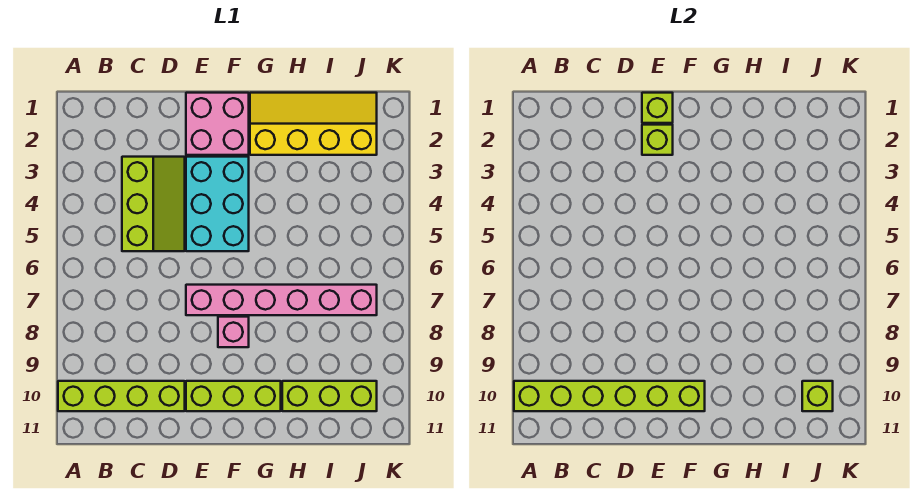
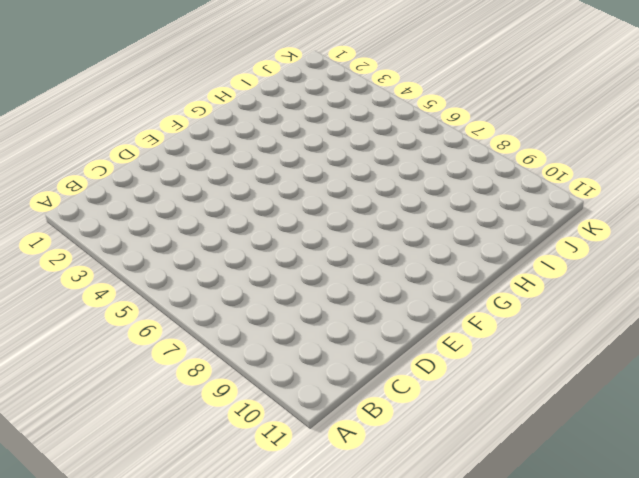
none -> lime brick A10:D10 level 1
none -> lime slope C3:D5 level 1 top C
none -> pink brick E1:F2 level 1

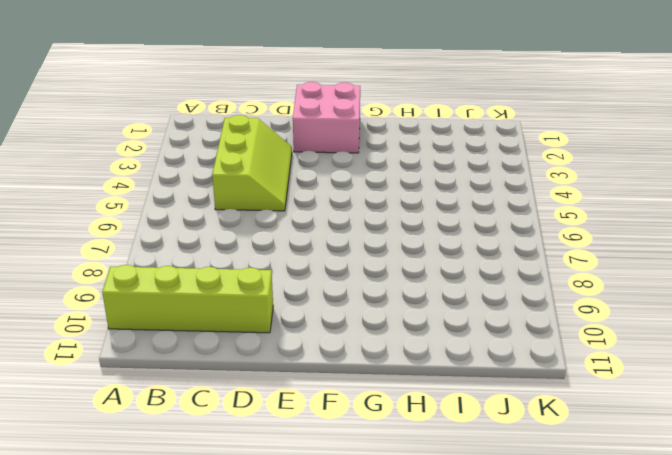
none -> cyan brick E3:F5 level 1
none -> pink brick E7:J7 level 1
none -> lime brick E10:G10 level 1

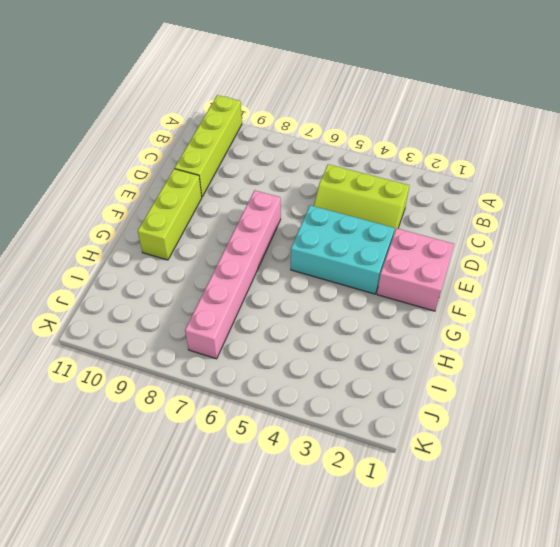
none -> pink brick F8 level 1
none -> yellow slope G1:J2 level 1 top 2
none -> lime brick H10:J10 level 1

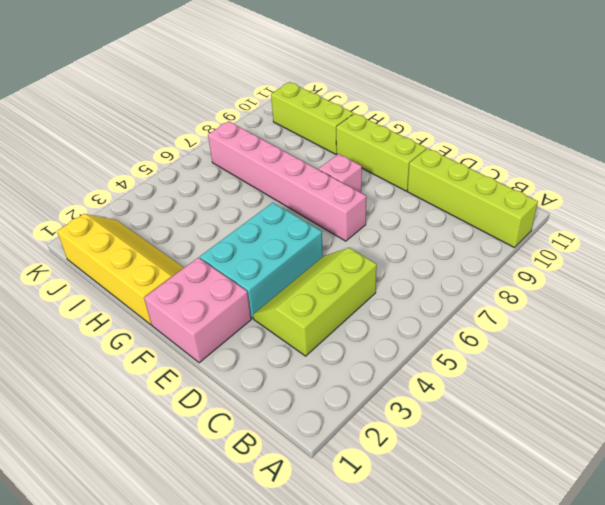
yellow slope G1:J2 level 1 top 1 -> yellow slope G1:J2 level 1 top 2
none -> lime brick A10:F10 level 2
none -> lime brick E1 level 2
none -> lime brick E2 level 2

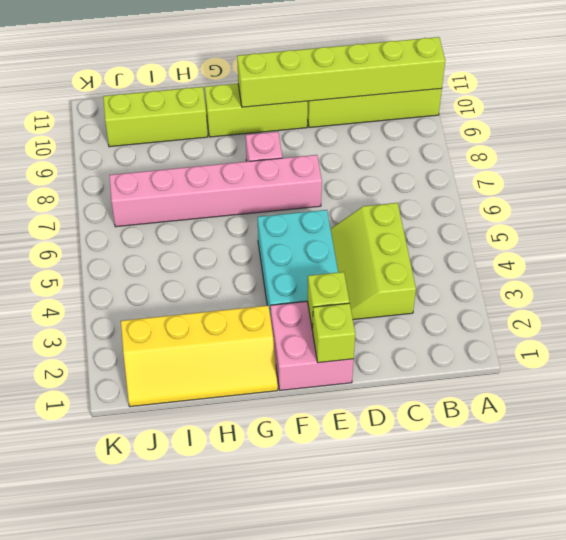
none -> lime brick J10 level 2

